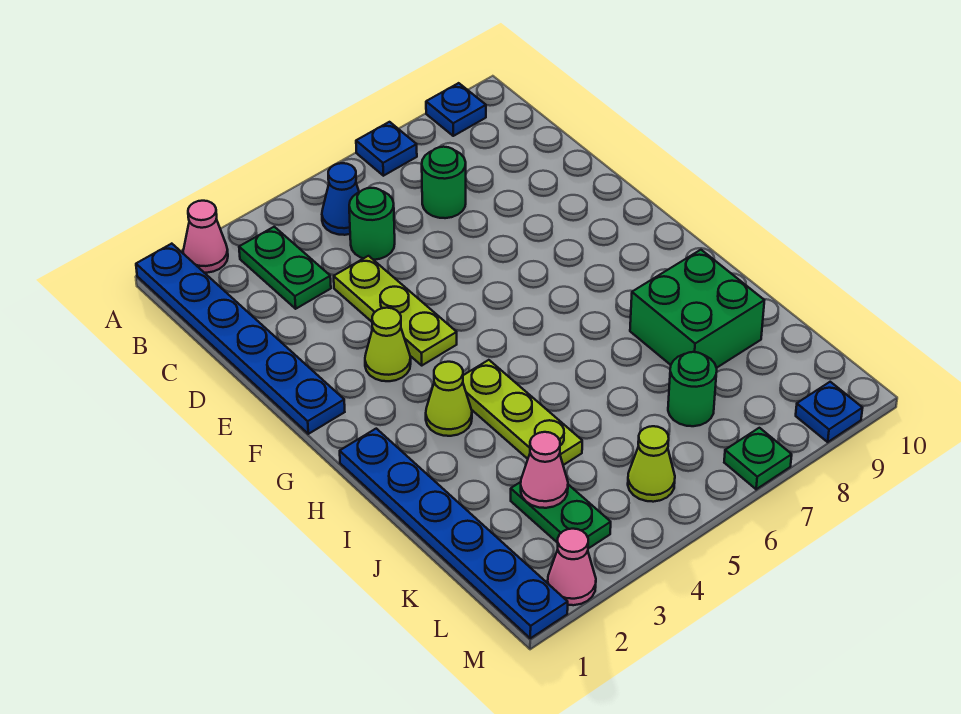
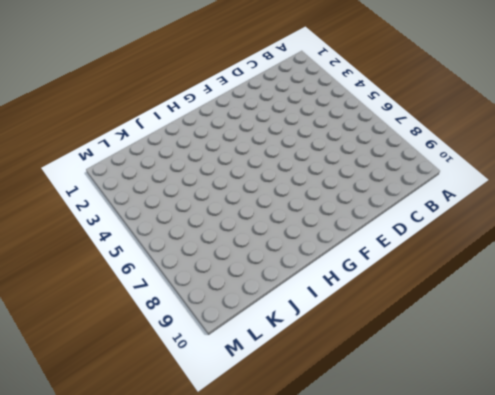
none -> blue plate A1:F1 level 1
none -> pink cone A2 level 1
none -> blue plate A7 level 1

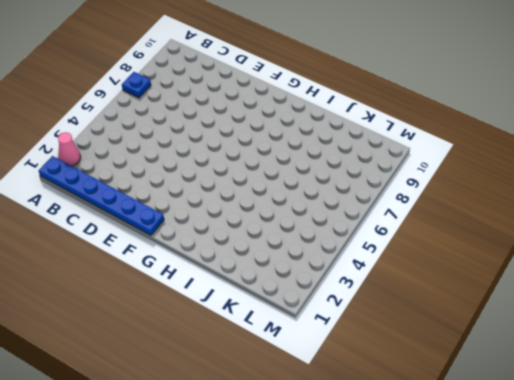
none -> blue plate A9 level 1
none -> green plate B3:C3 level 1
none -> blue cone B5 level 1

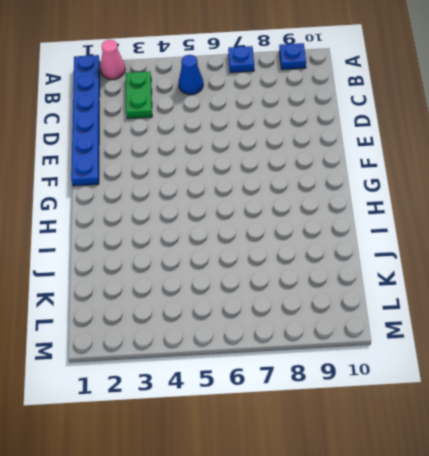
none -> green round brick C5 level 1
none -> green round brick C7 level 1
none -> lime plate D4:F4 level 1

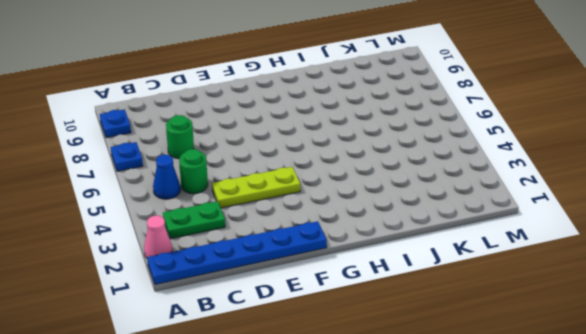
none -> lime cone F3 level 1
none -> blue plate H1:M1 level 1
none -> lime cone H3 level 1

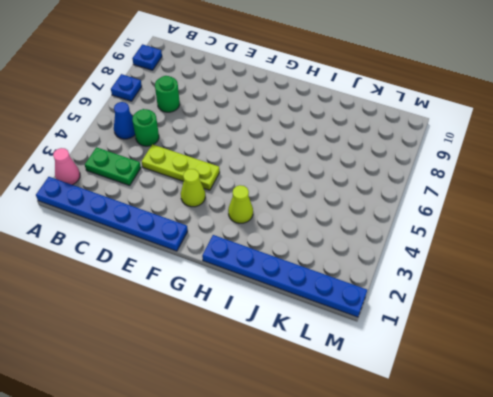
none -> lime plate H4:J4 level 1
none -> green brick I8:J9 level 1
none -> green plate K3:L3 level 1

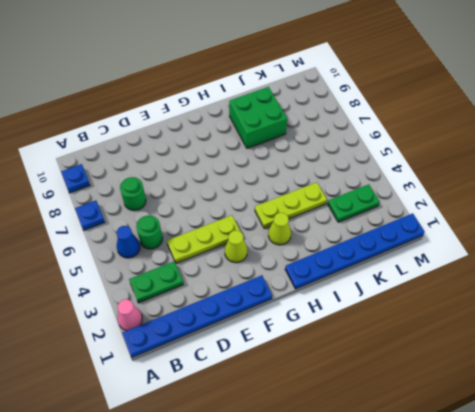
none -> green round brick K7 level 1
none -> lime cone L5 level 1
none -> pink cone M2 level 1

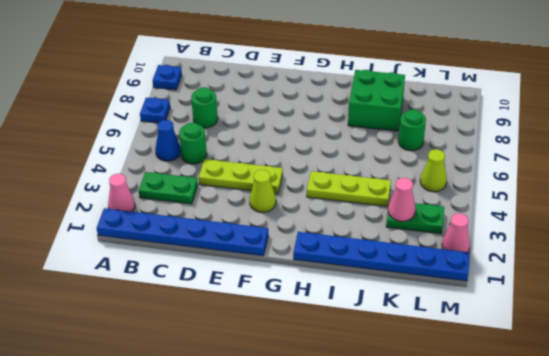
none -> lime cone H3 level 1
none -> green plate M7 level 1
none -> blue plate M9 level 1

